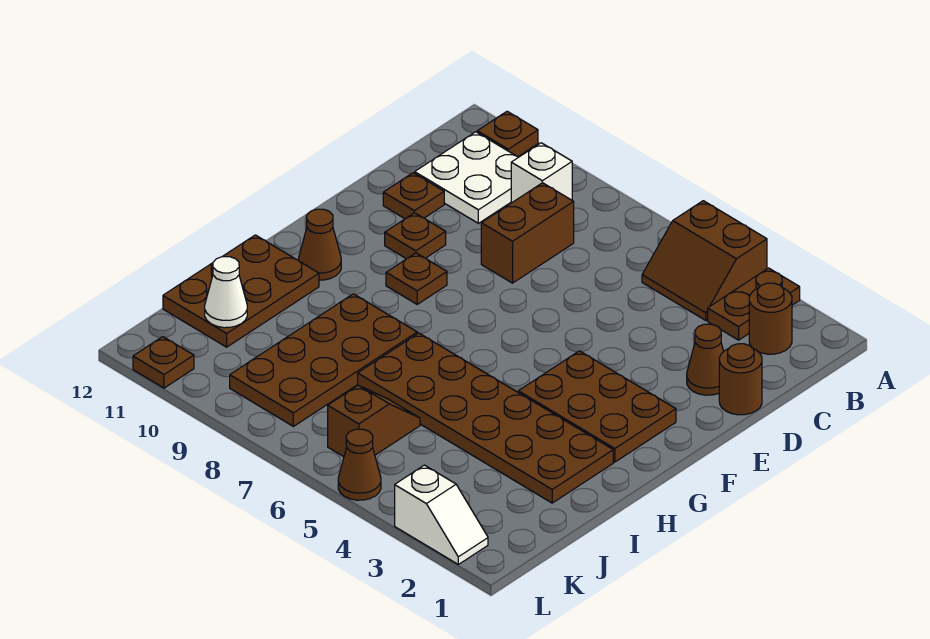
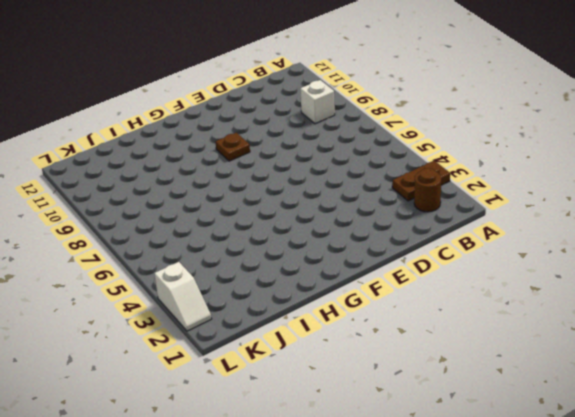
none -> brown slope A4:B5 level 1 top A
none -> brown plate A11 level 1
none -> white plate B10:C11 level 1

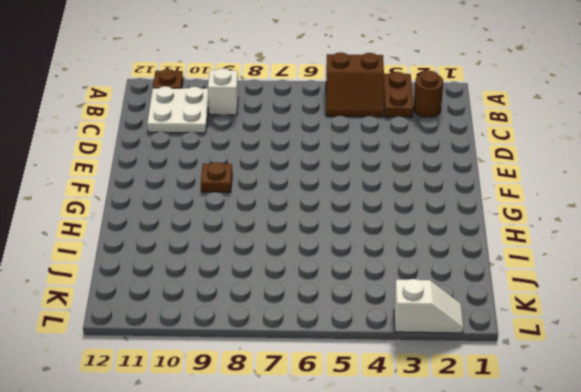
none -> brown brick C8:D8 level 1
none -> brown round brick D1 level 1
none -> brown cone D2 level 1

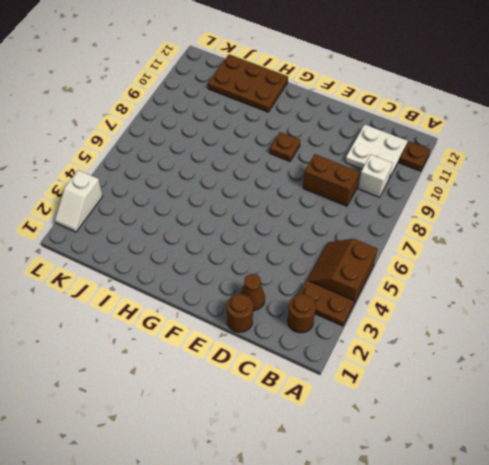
none -> brown plate D11 level 1
none -> brown plate E10 level 1
none -> brown plate F2:G4 level 1

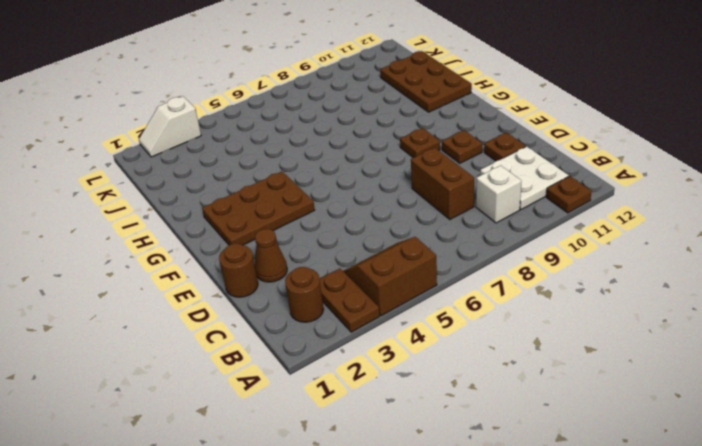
none -> brown cone G11 level 1
none -> brown plate H2:I7 level 1
none -> brown plate H8:K9 level 1

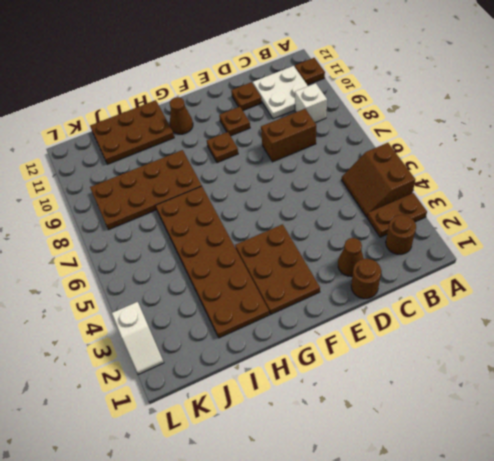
none -> brown slope J6:K6 level 1 top K
none -> brown cone L5 level 1
none -> brown plate L11 level 1

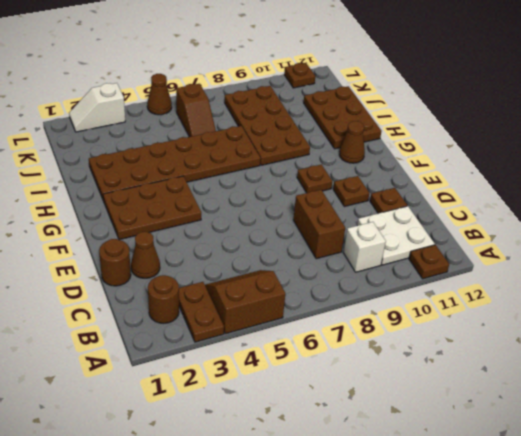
none -> white cone J11 level 2

